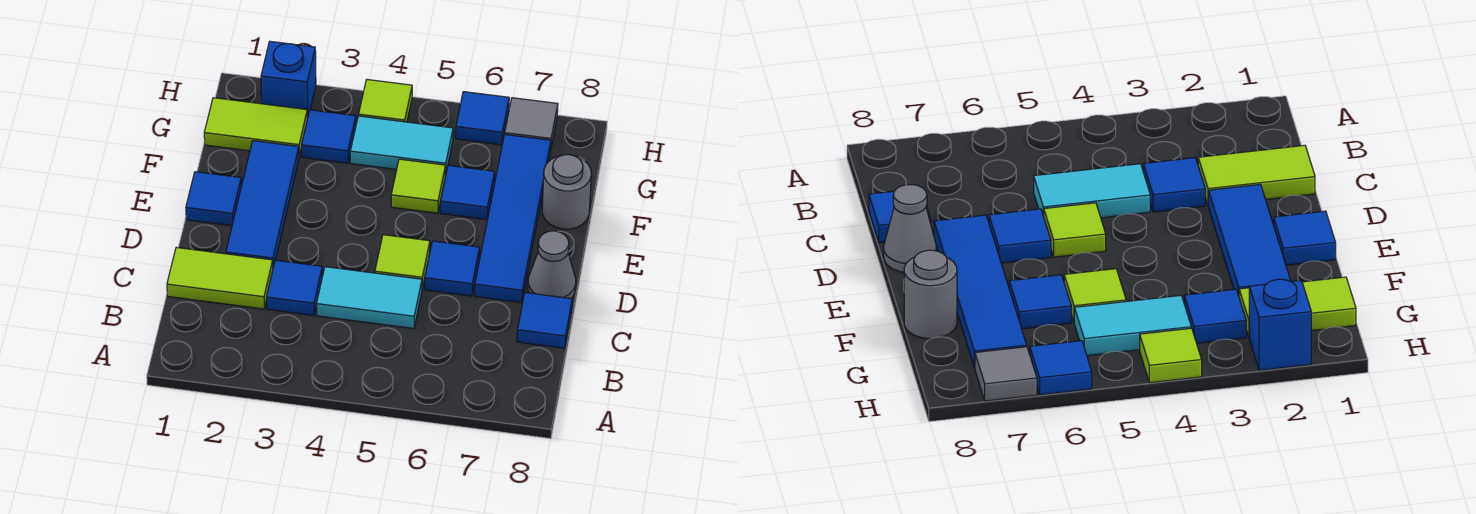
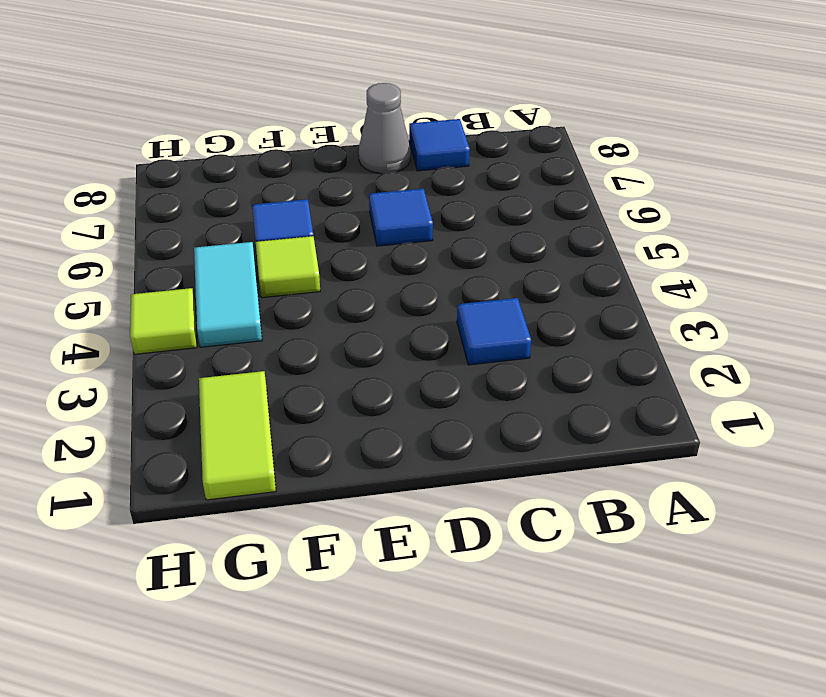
none -> lime tile C1:C2 level 1
none -> cyan tile C4:C5 level 1
none -> blue tile D2:F2 level 1

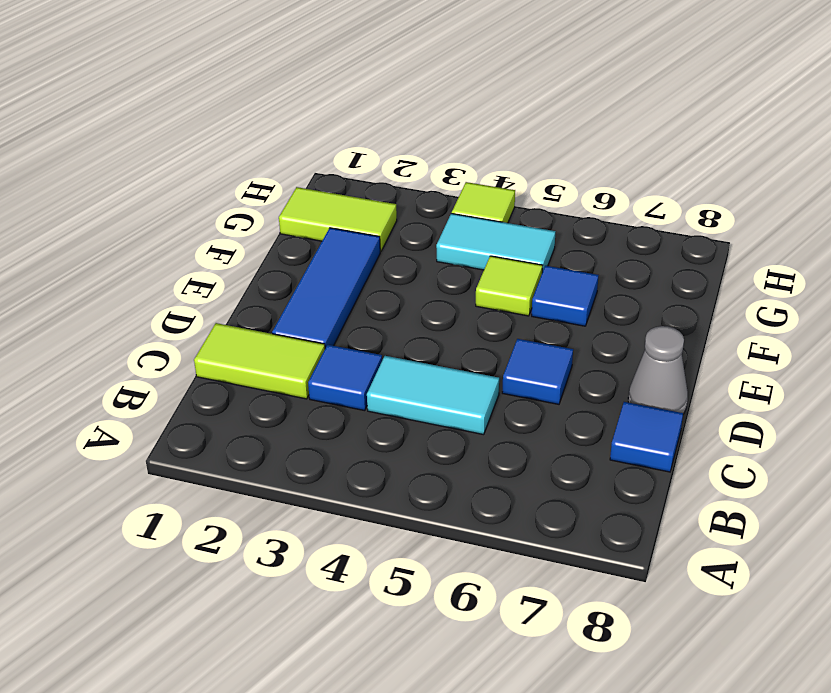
none -> lime tile D5 level 1
none -> blue tile D7:G7 level 1
none -> blue tile E1 level 1

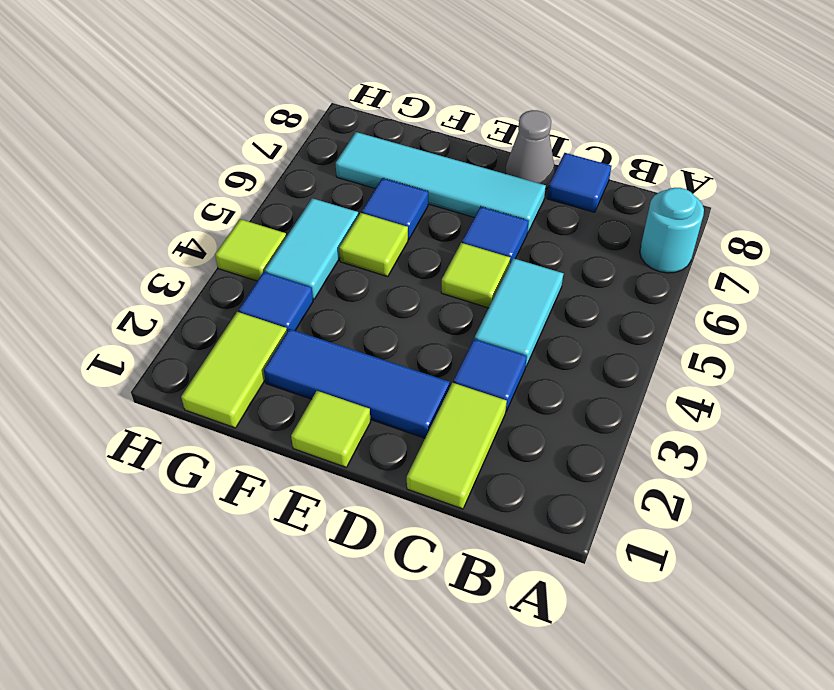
cyan round brick A7 level 1 -> none
cyan tile D7:G7 level 1 -> blue tile D7:G7 level 1
lime tile E1 level 1 -> blue tile E1 level 1
none -> grey round brick F8 level 1
none -> blue brick H2 level 1
none -> blue tile H6 level 1

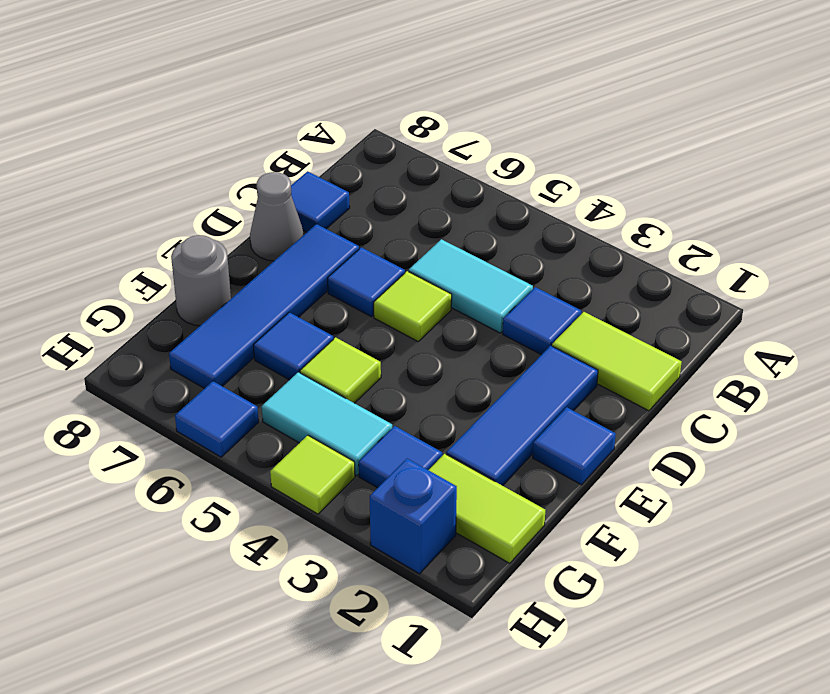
none -> grey tile H7 level 1

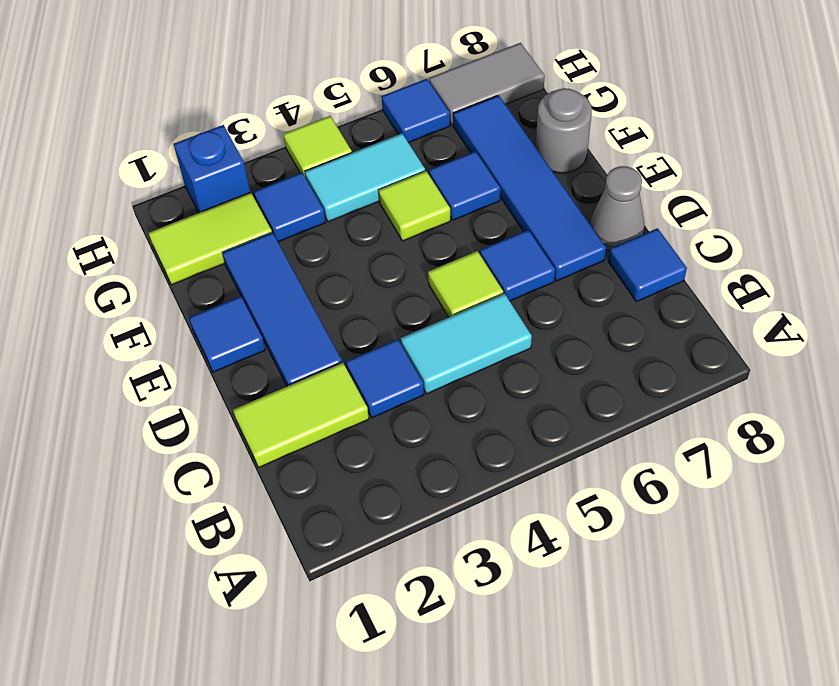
grey tile H7:H8 level 1 -> grey tile H7 level 1

